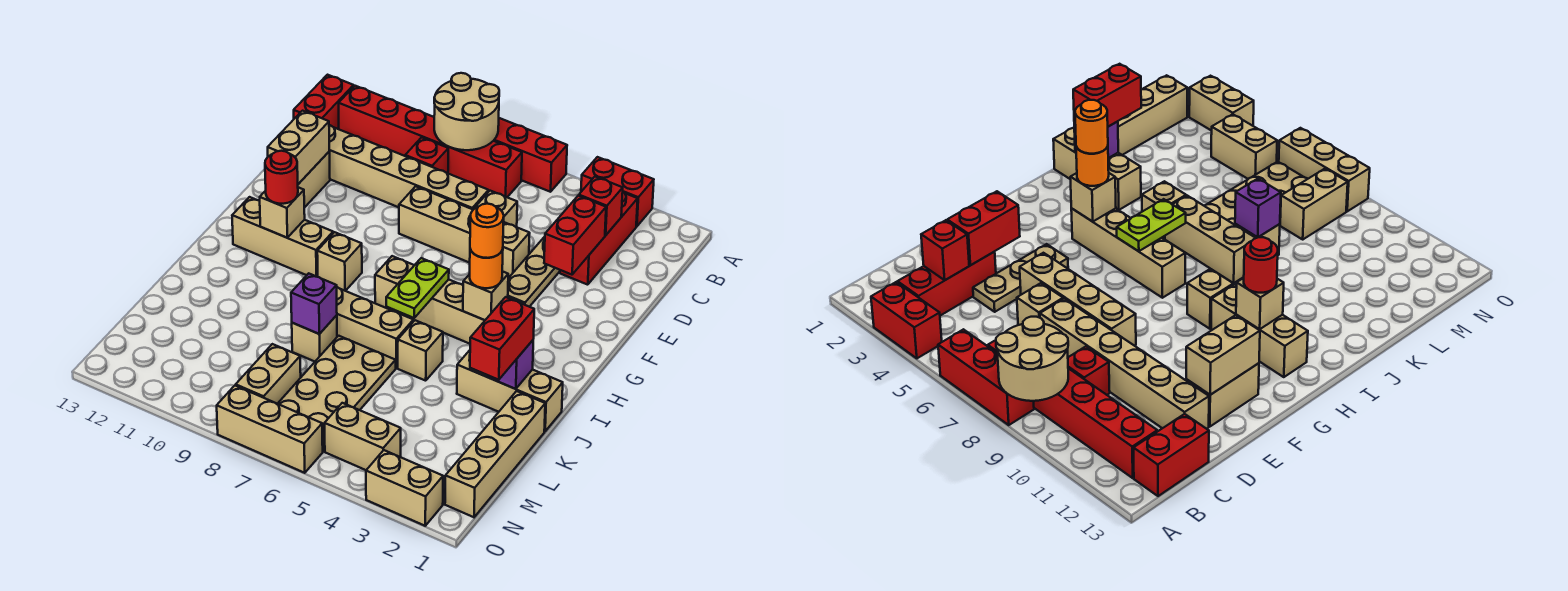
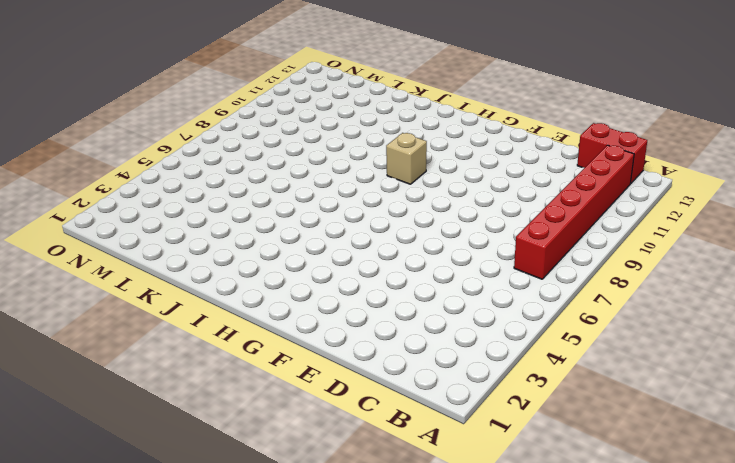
none -> red brick A3:A4 level 1
none -> red brick A6:A8 level 1
none -> red brick B3:D3 level 1
none -> red brick C9 level 1

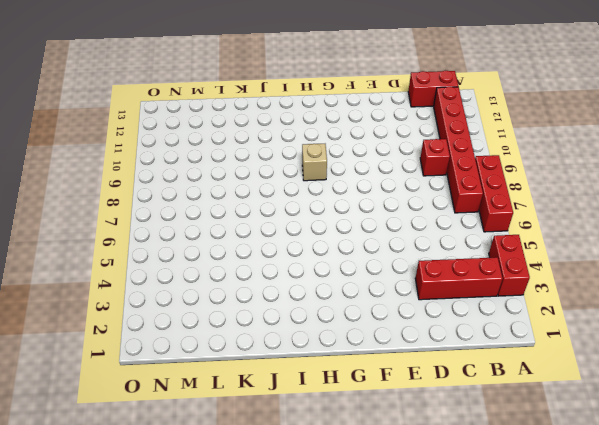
none -> tan plate D4:F4 level 1
none -> tan brick D6 level 1
none -> tan brick D7:D12 level 1
none -> tan brick E5:E8 level 1

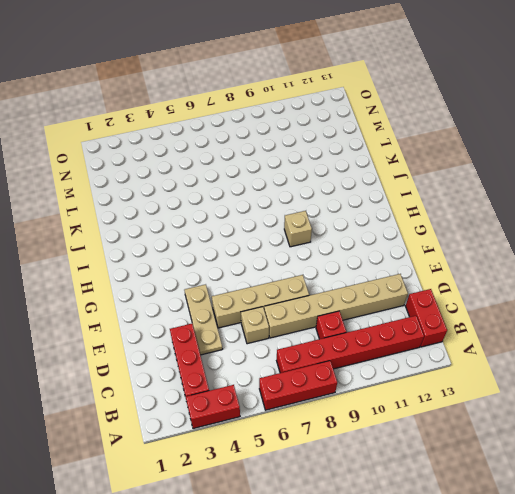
none -> tan brick E12:F12 level 1
none -> tan brick H4:H7 level 1
none -> tan brick H10:H12 level 1
none -> tan brick J1:J3 level 1

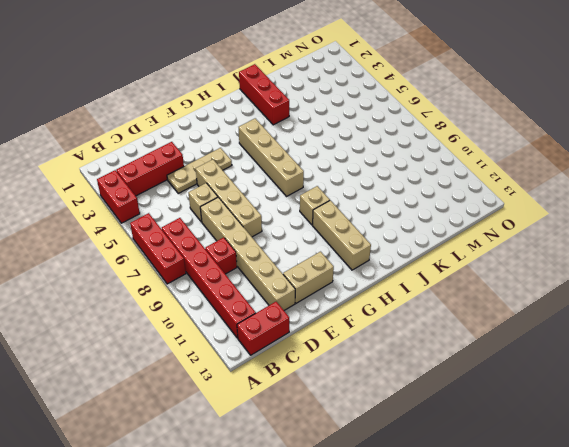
red brick J1:J3 level 1 -> tan brick J1:J3 level 1
none -> tan brick J5 level 1
none -> tan brick J6:J8 level 1
none -> tan brick K1:N1 level 1
none -> tan plate K6:N7 level 1

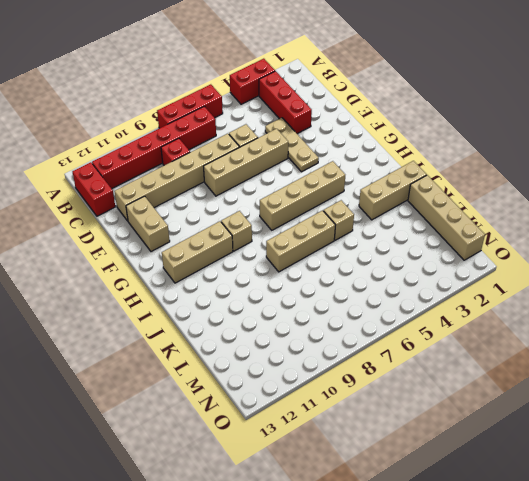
none -> tan plate K6:N7 level 1
none -> tan brick K8 level 1
none -> tan brick M8:N8 level 1
none -> tan brick N4:N5 level 1

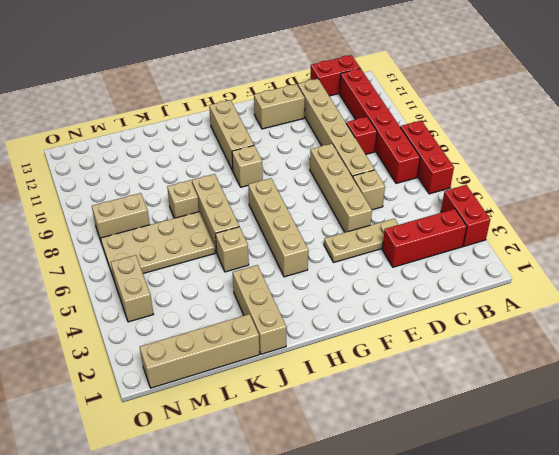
none -> tan brick O2:O3 level 1
none -> tan brick O6:O8 level 1
none -> tan round brick A8:B9 level 2
none -> red brick C3 level 2

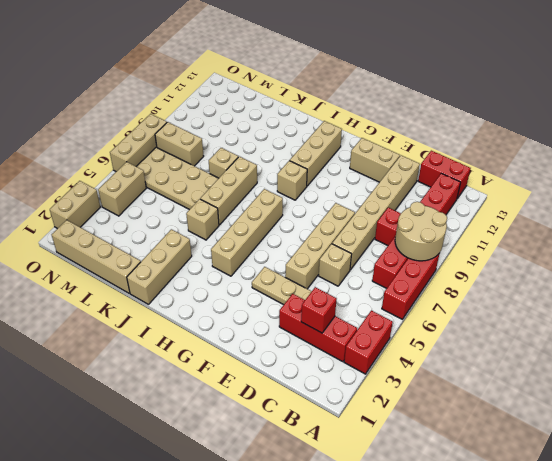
none -> red brick D3:E3 level 2
none -> tan brick E12:F12 level 2
none -> tan brick H4 level 2
none -> lime plate H6:I6 level 2

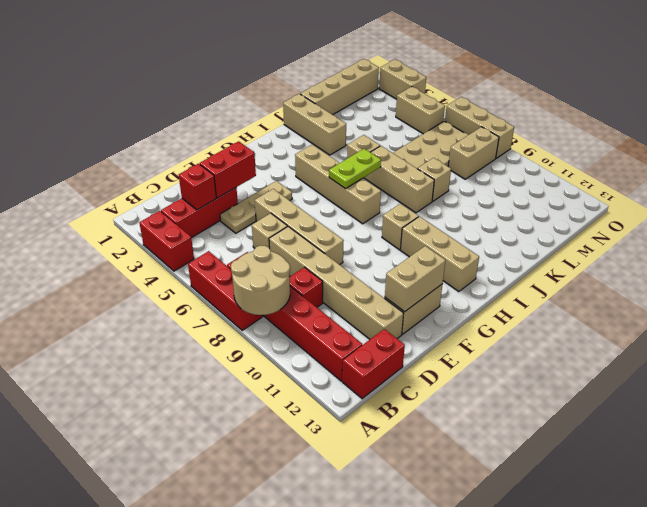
none -> tan brick H4 level 2
none -> tan brick H11 level 2
none -> purple brick J2 level 2
none -> purple brick K8 level 2

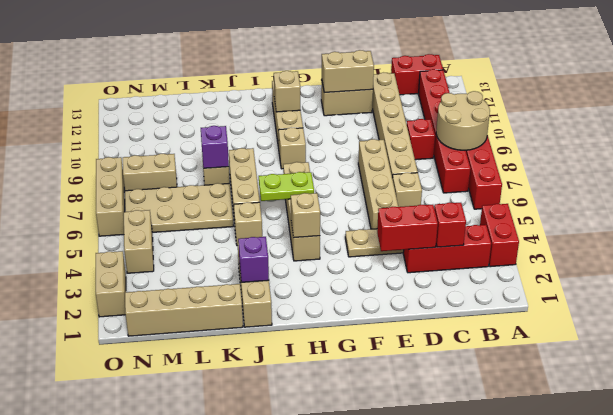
none -> orange round brick H4 level 3
none -> red round brick H11 level 3
none -> red brick J2:K2 level 3
none -> orange round brick H4 level 4

